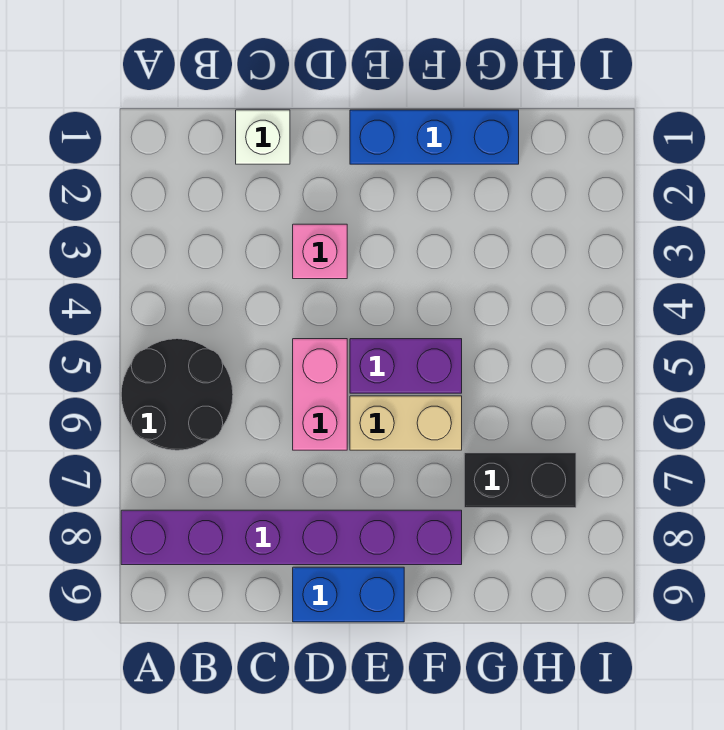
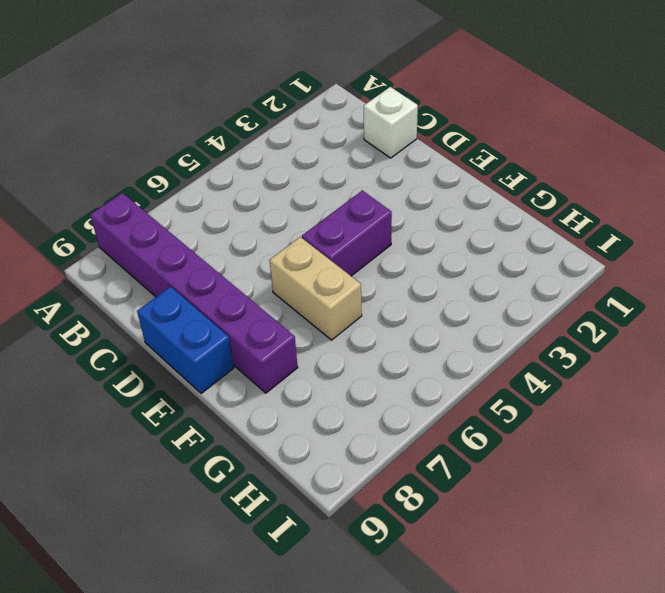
purple brick E4:E5 level 1 -> purple brick E5:F5 level 1
none -> black round brick A5:B6 level 1
none -> pink brick D3 level 1

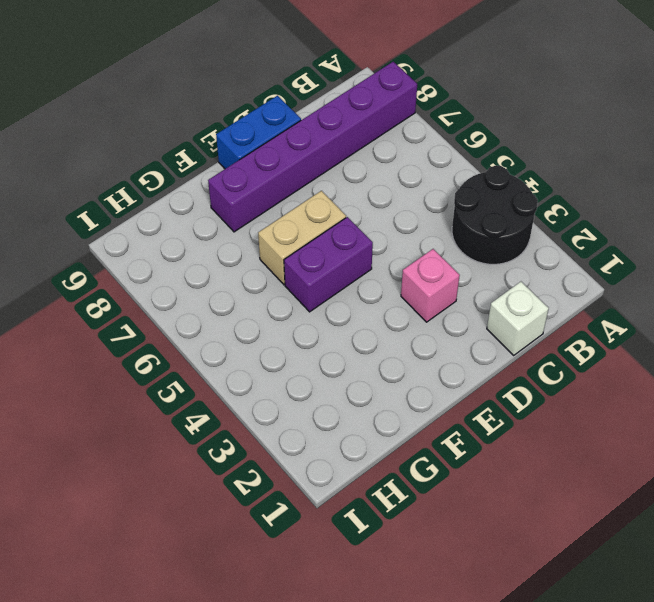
black round brick A3:B4 level 1 -> black round brick A5:B6 level 1
none -> pink brick D5:D6 level 1
none -> blue brick E1:G1 level 1

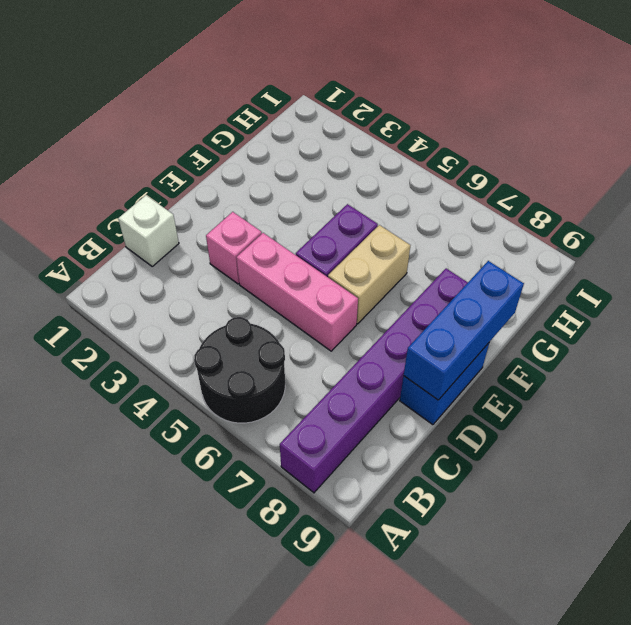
pink brick D4:D6 level 1 -> pink brick D5:D6 level 1
blue brick D9:F9 level 2 -> blue brick E1:G1 level 1
none -> black brick G7:H7 level 1

